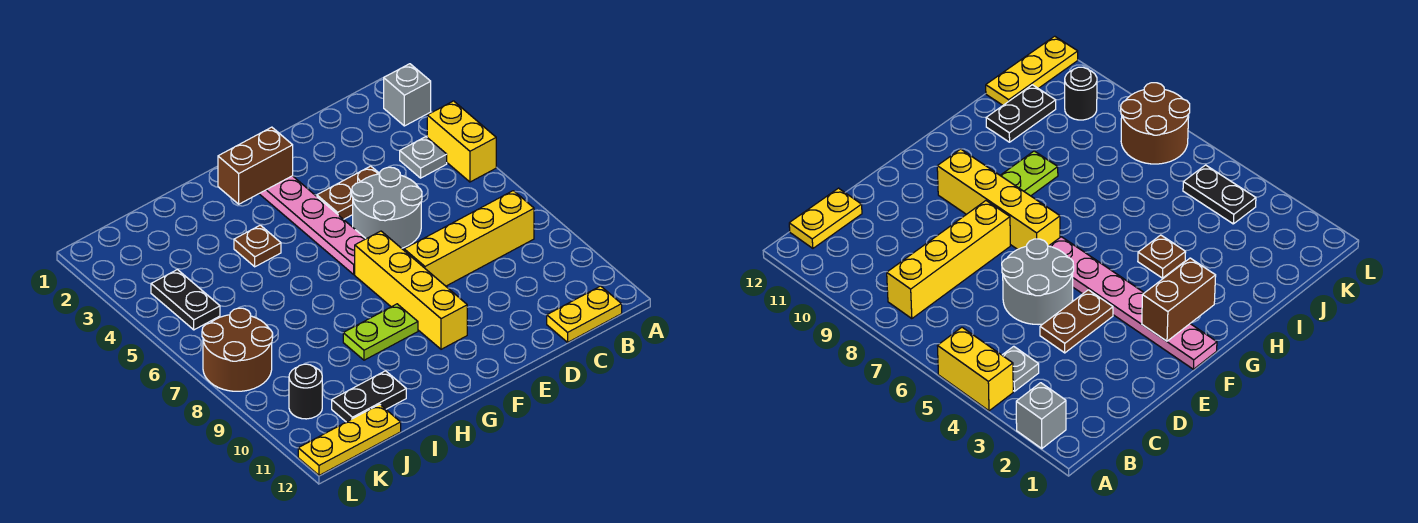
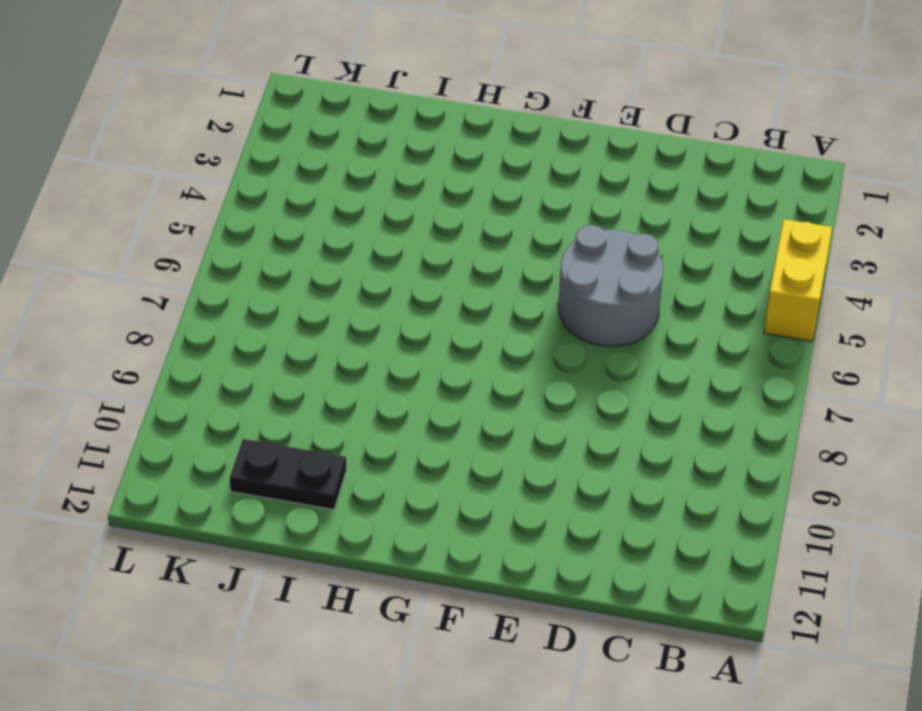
none -> grey brick A2 level 1
none -> grey plate B4 level 1
none -> yellow brick B8:E8 level 1

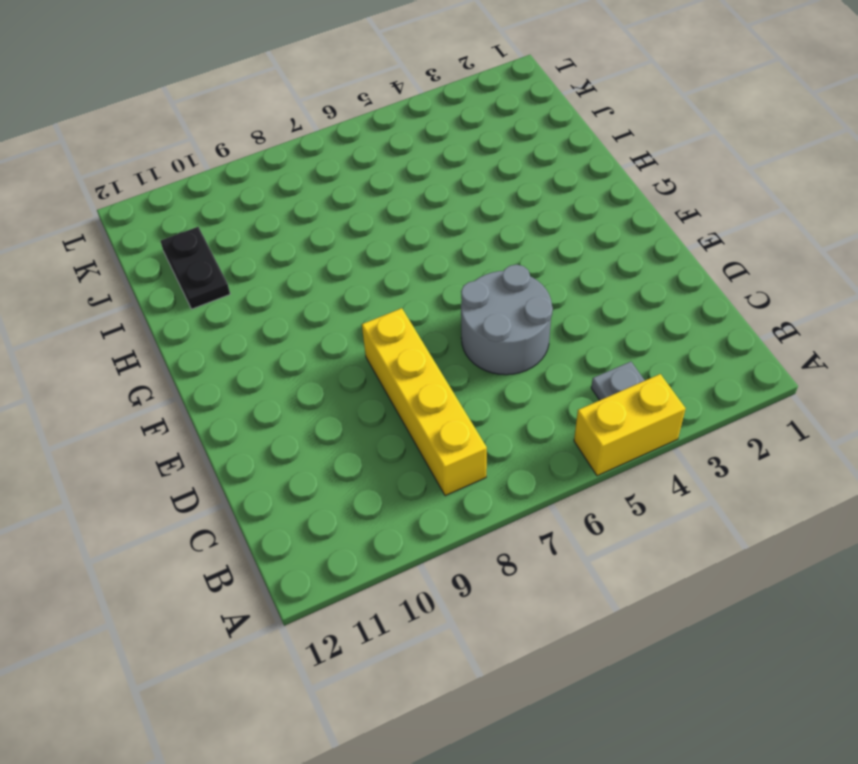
none -> grey brick A2 level 1
none -> yellow plate B12:C12 level 1
none -> brown plate D4:E4 level 1

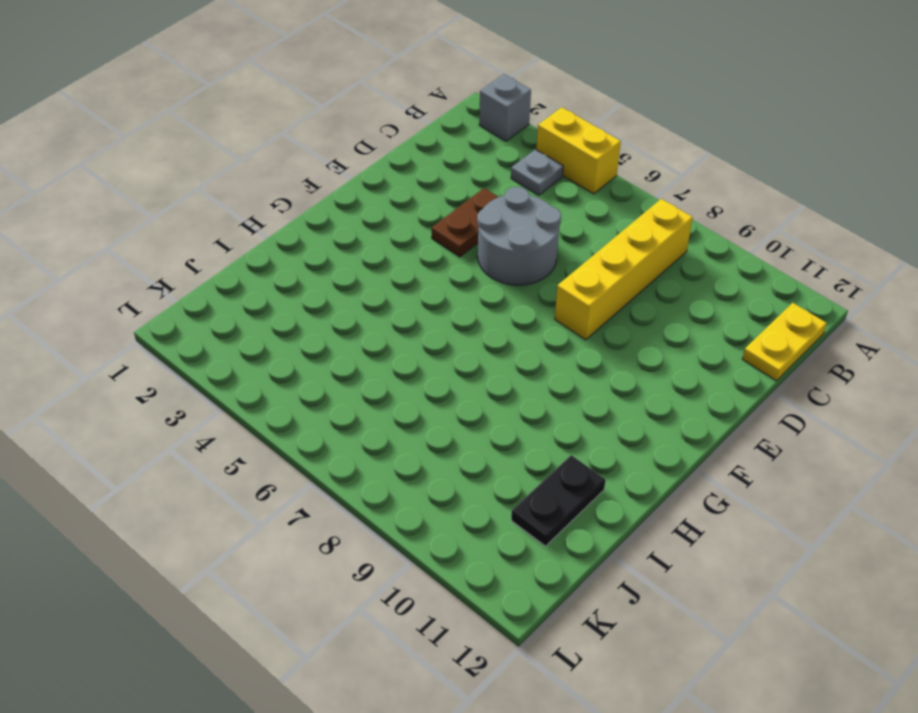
none -> pink plate F1:F6 level 1
none -> yellow brick F7:F10 level 1
none -> lime plate G9:H9 level 1

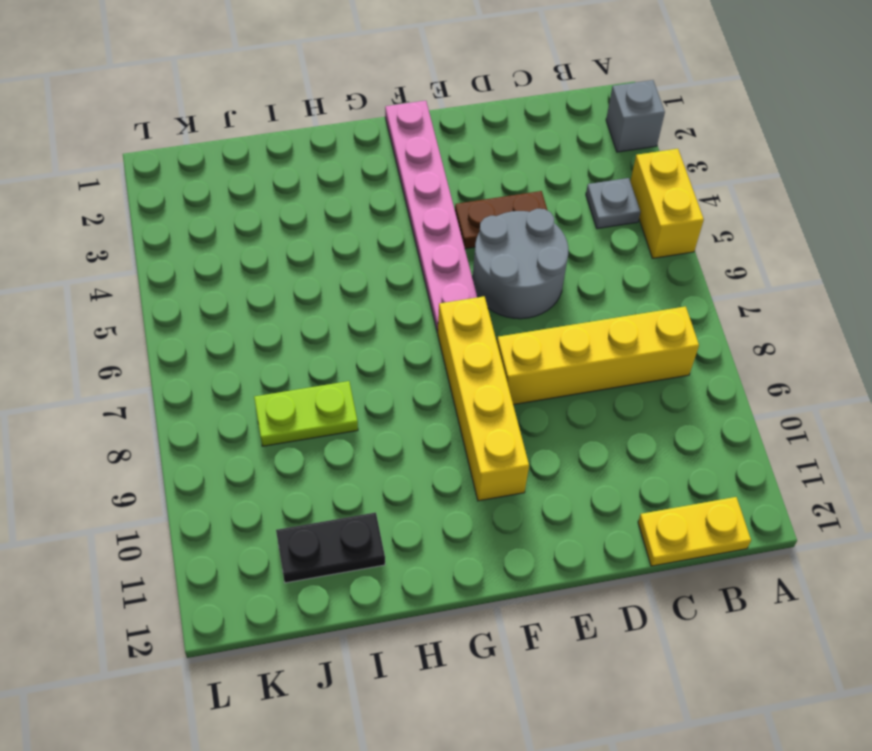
lime plate I8:J8 level 1 -> lime plate G9:H9 level 1
none -> brown plate H4 level 1
none -> yellow plate J12:L12 level 1
none -> black plate K4:K5 level 1

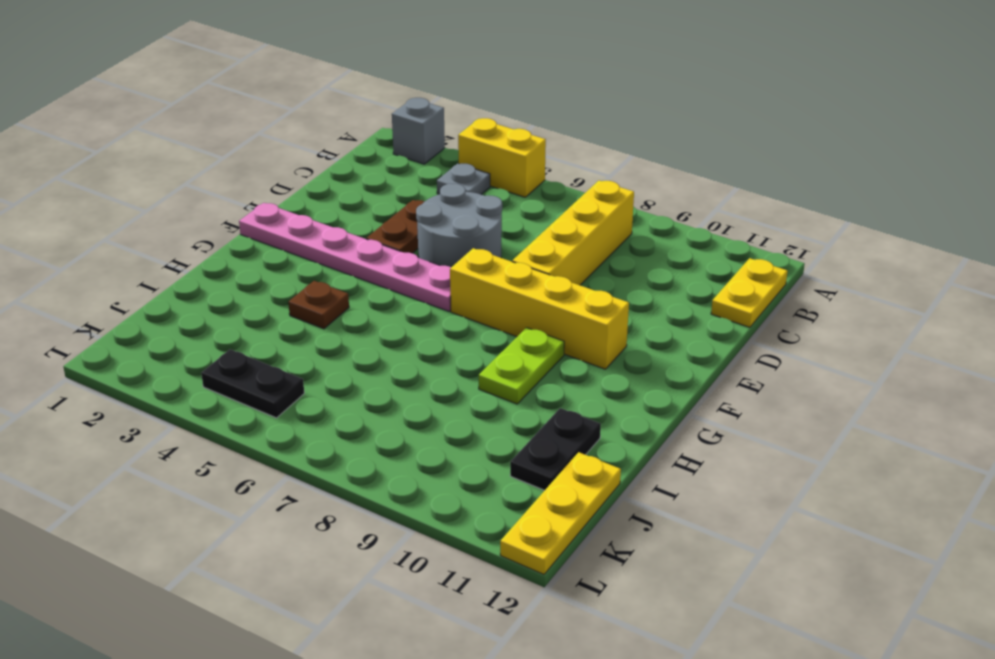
none -> brown round brick K7:L8 level 1
none -> black round brick K10 level 1
none -> brown brick F2:G2 level 2

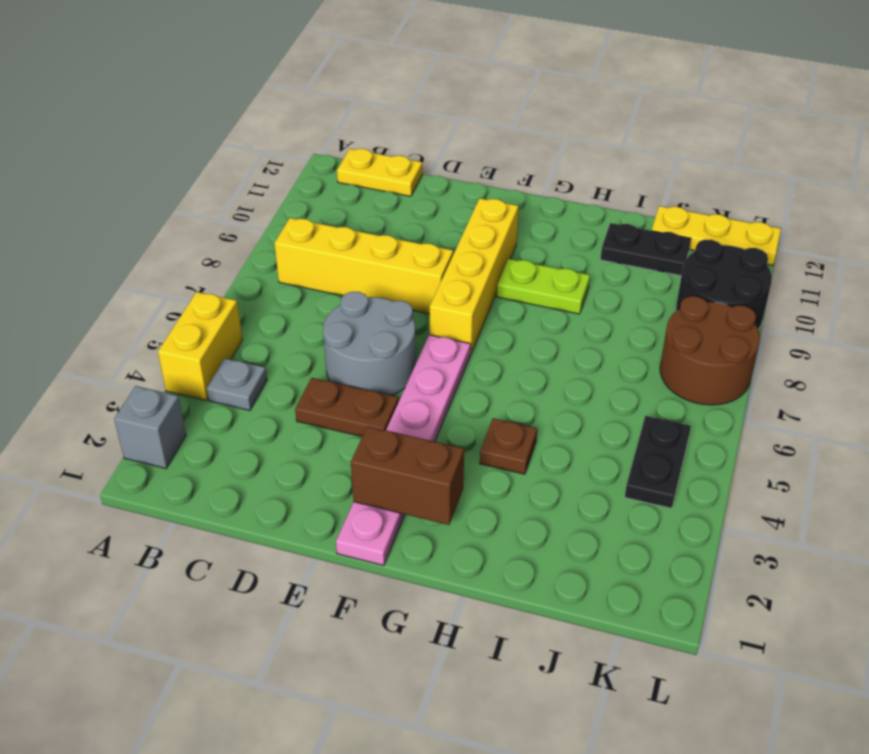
black round brick K9:L10 level 1 -> black round brick K10 level 1

